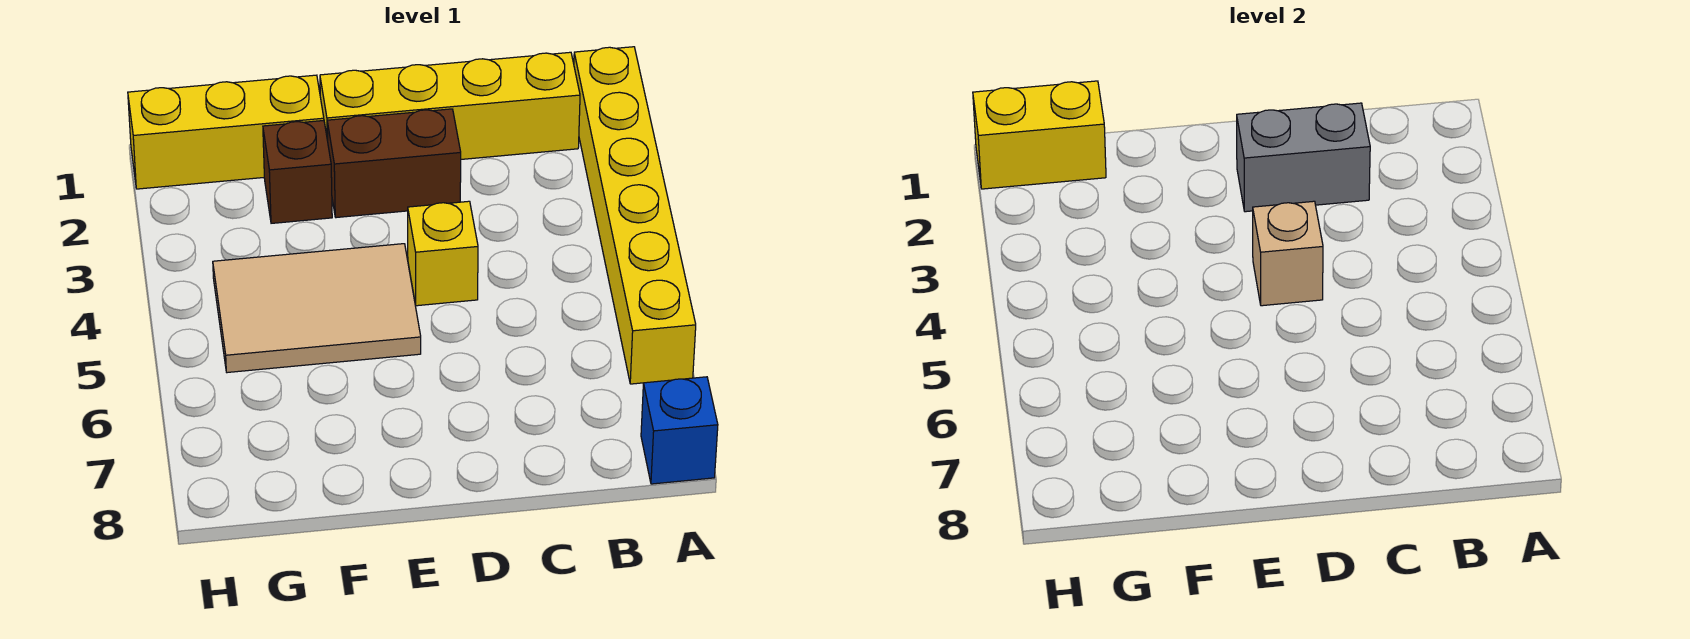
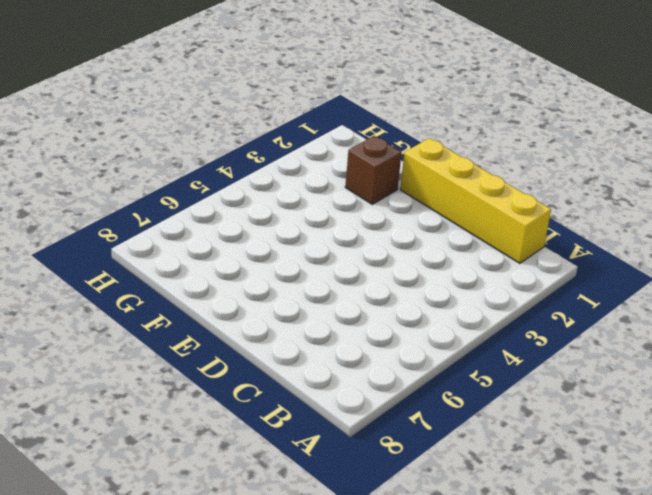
none -> yellow brick A1:A6 level 1
none -> blue brick A8 level 1

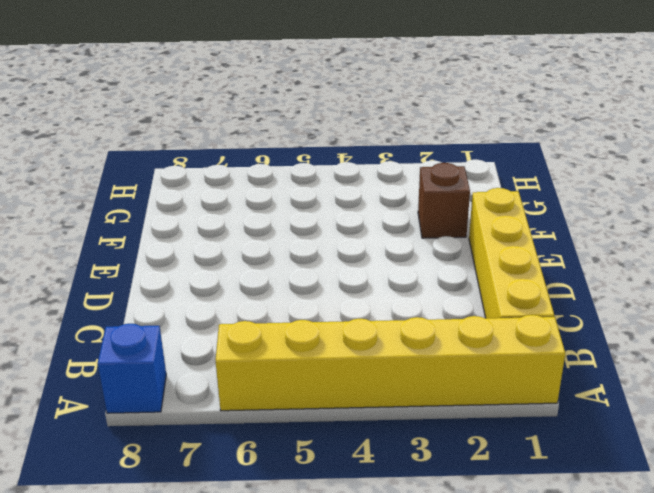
none -> brown brick D2:E2 level 1
none -> yellow brick D4 level 1

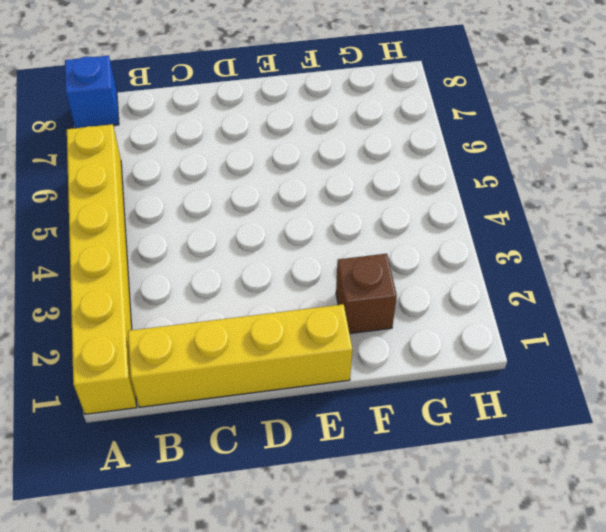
none -> brown brick D2:E2 level 1
none -> yellow brick D4 level 1

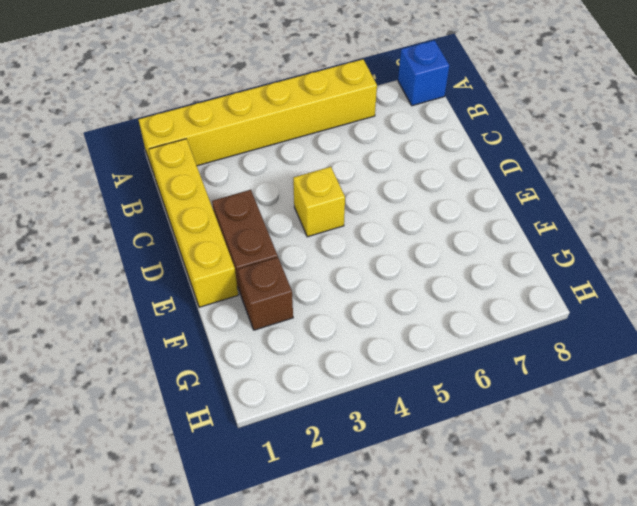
none -> tan tile E4:G5 level 1
none -> yellow brick F1:H1 level 1

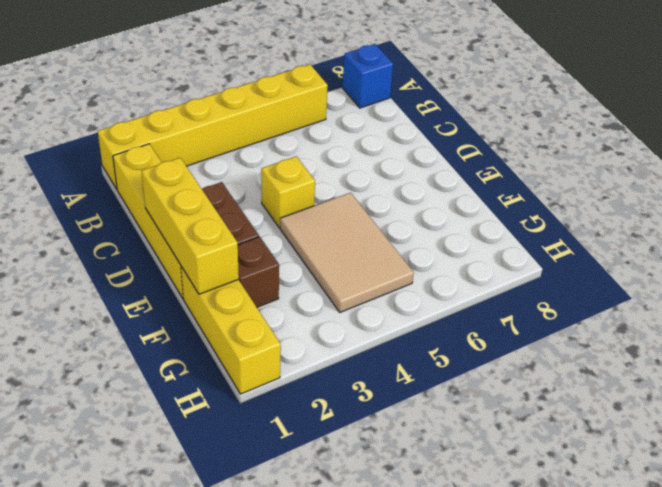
yellow brick D1:F1 level 2 -> none
none -> grey brick C2:D2 level 2
none -> tan brick D4 level 2

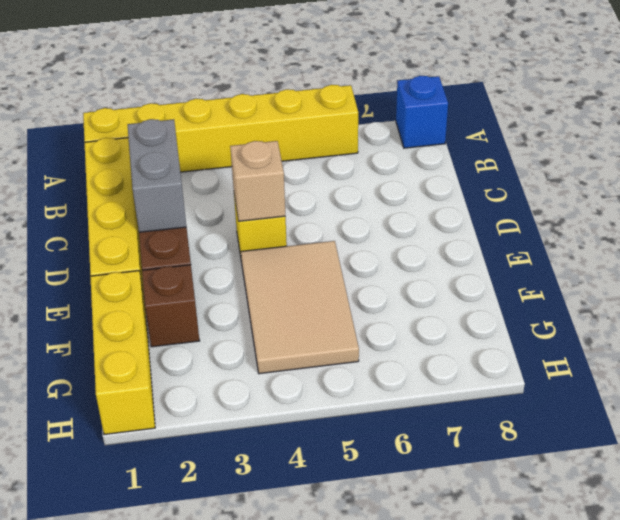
none -> yellow brick G1:H1 level 2

